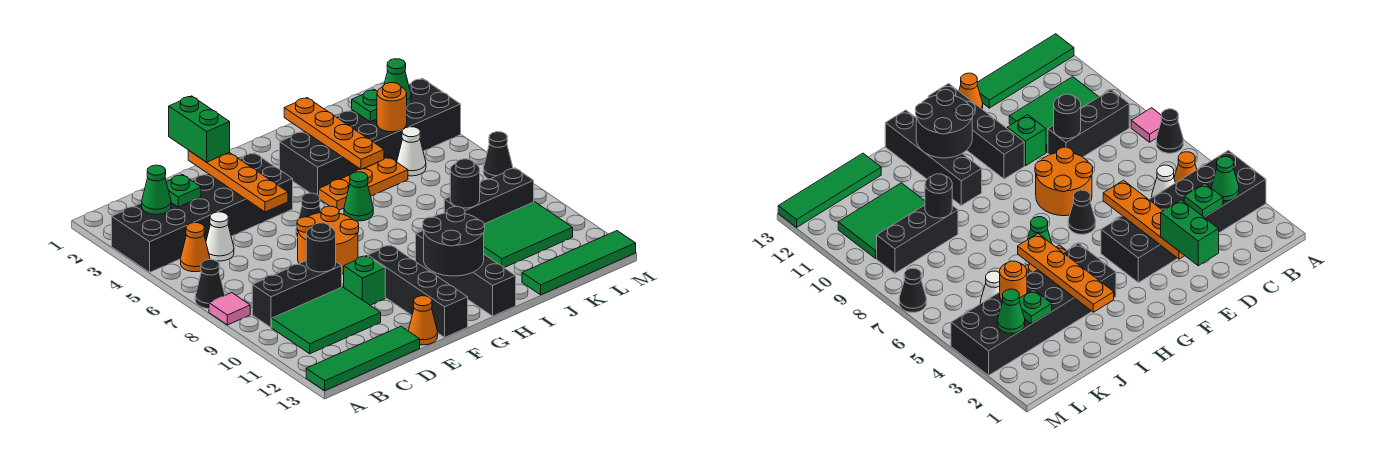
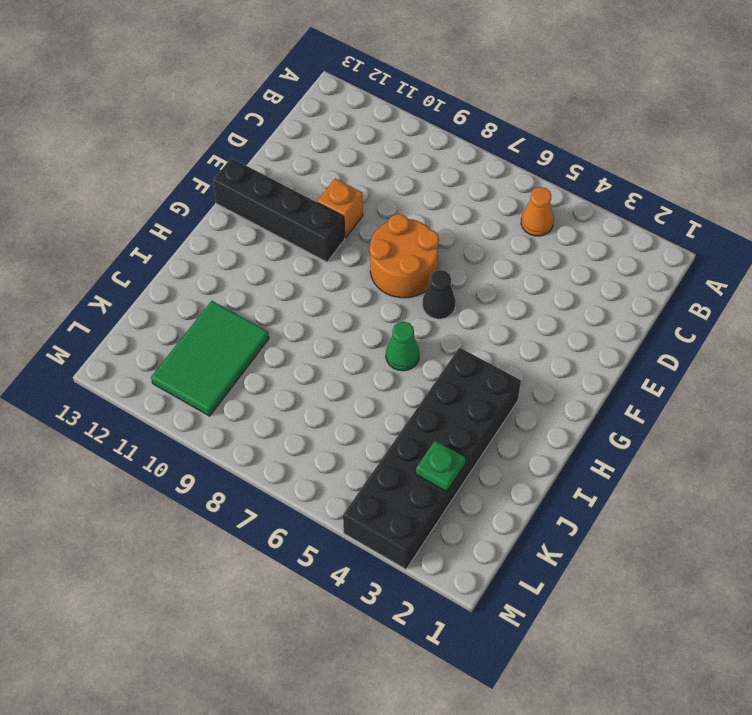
orange brick E10 level 1 -> green brick E10 level 1
none -> black brick A3:F4 level 1
none -> black cone A7 level 1
none -> pink tile A8 level 1
none -> green tile A13:D13 level 1

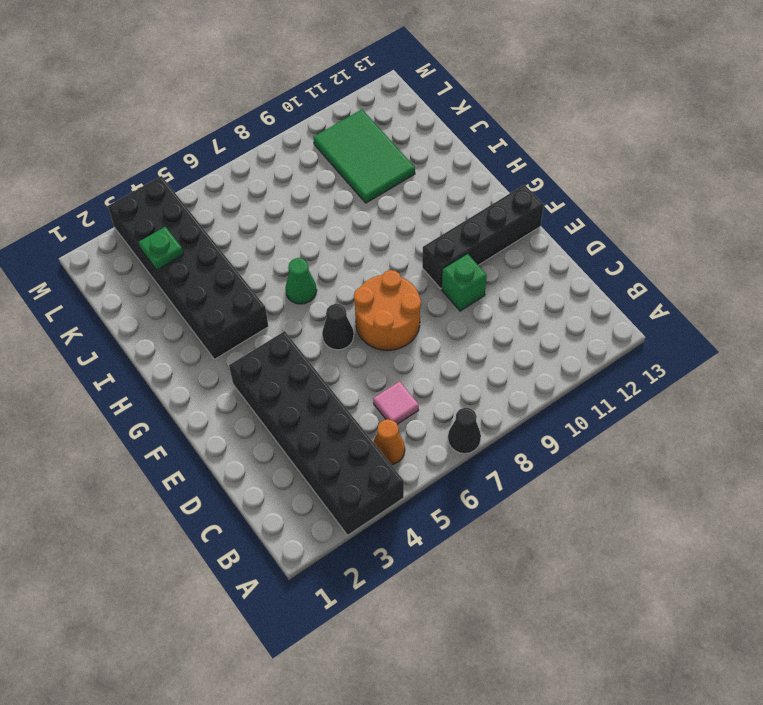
pink tile C6 level 1 -> pink tile A8 level 1
none -> green tile A13:D13 level 1
none -> black brick B9:D9 level 1
none -> green tile B10:D11 level 1
none -> white cone C5 level 1

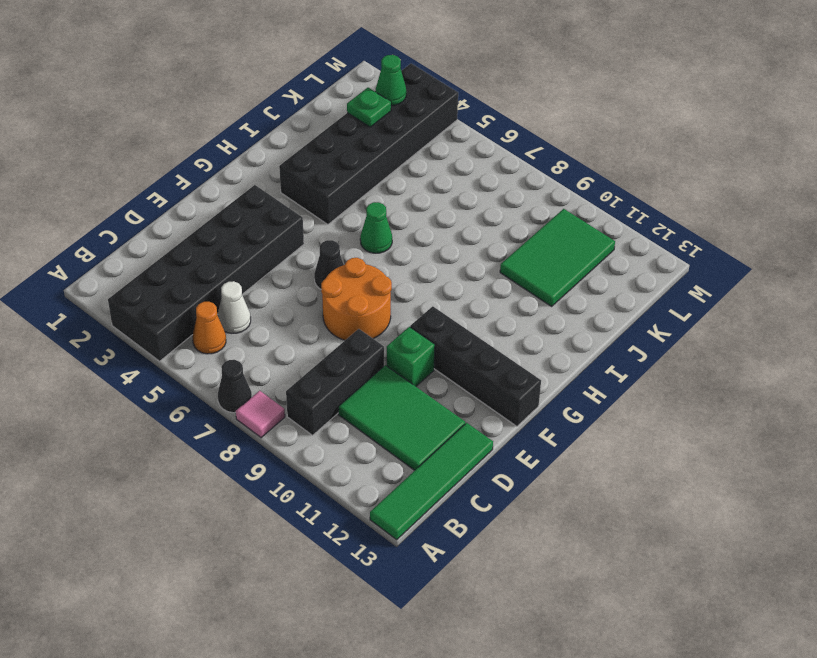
green tile C10:D12 level 1 -> green tile B10:D11 level 1
none -> orange cone E13 level 1
none -> orange plate H5:J5 level 1
none -> black brick H10:H13 level 1
none -> black brick J9:L9 level 1

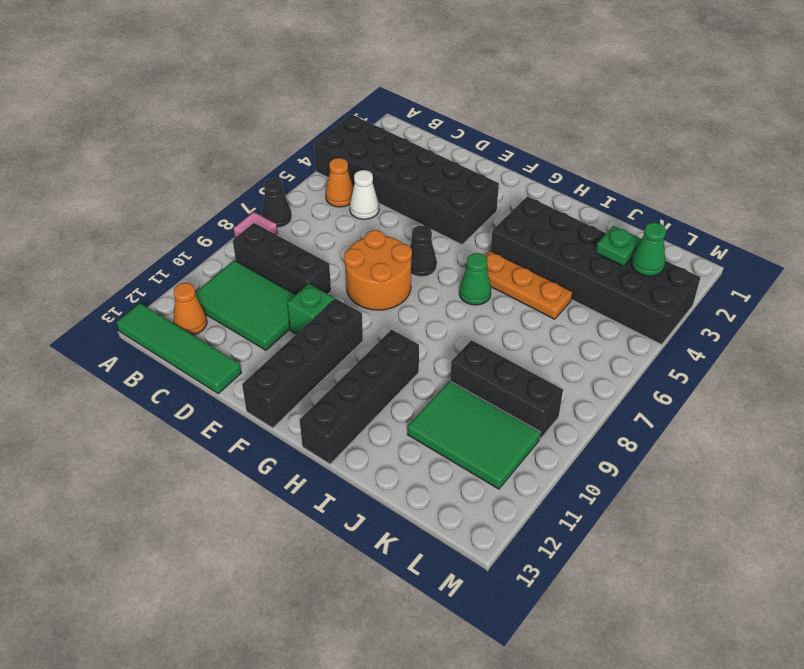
orange cone B12 level 1 -> orange cone E13 level 1
none -> green tile J13:M13 level 1
none -> white cone K5 level 1
none -> black cone M7 level 1
none -> green cone B3 level 2

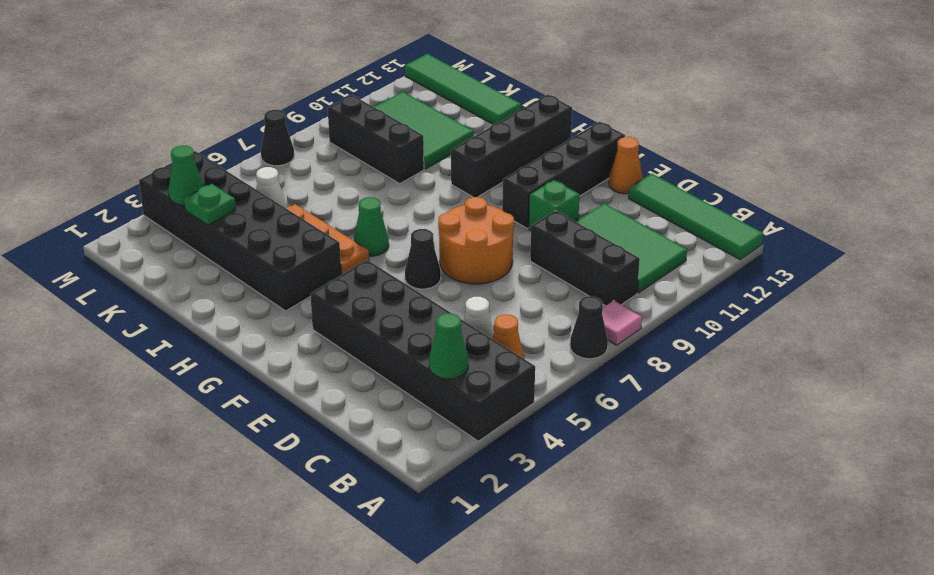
none -> green plate C3 level 2
none -> black round brick D9 level 2
none -> orange plate E2:E5 level 2
none -> black round brick G11:H12 level 2

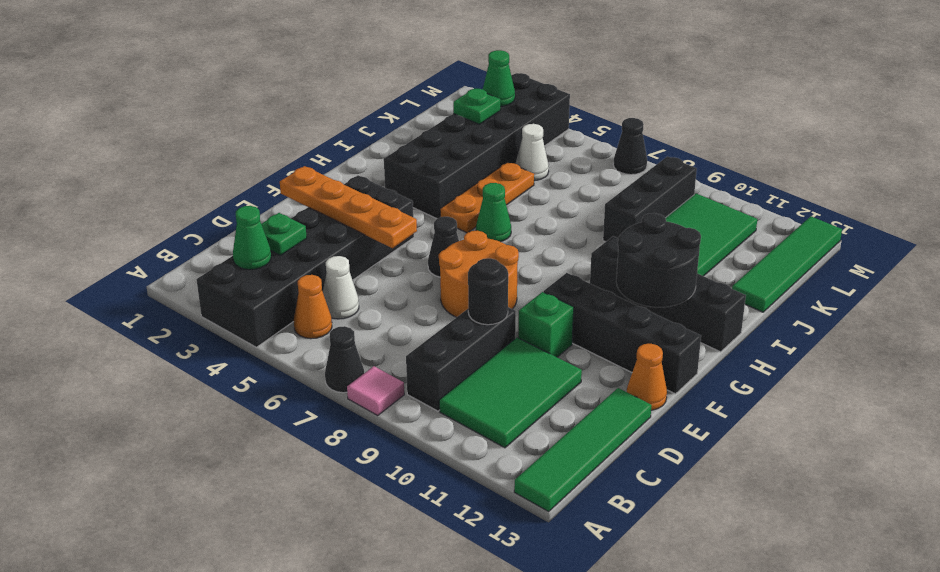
none -> orange plate I2:I5 level 2
none -> black round brick J9 level 2
none -> orange round brick K4 level 2
none -> green brick E1:E2 level 3

